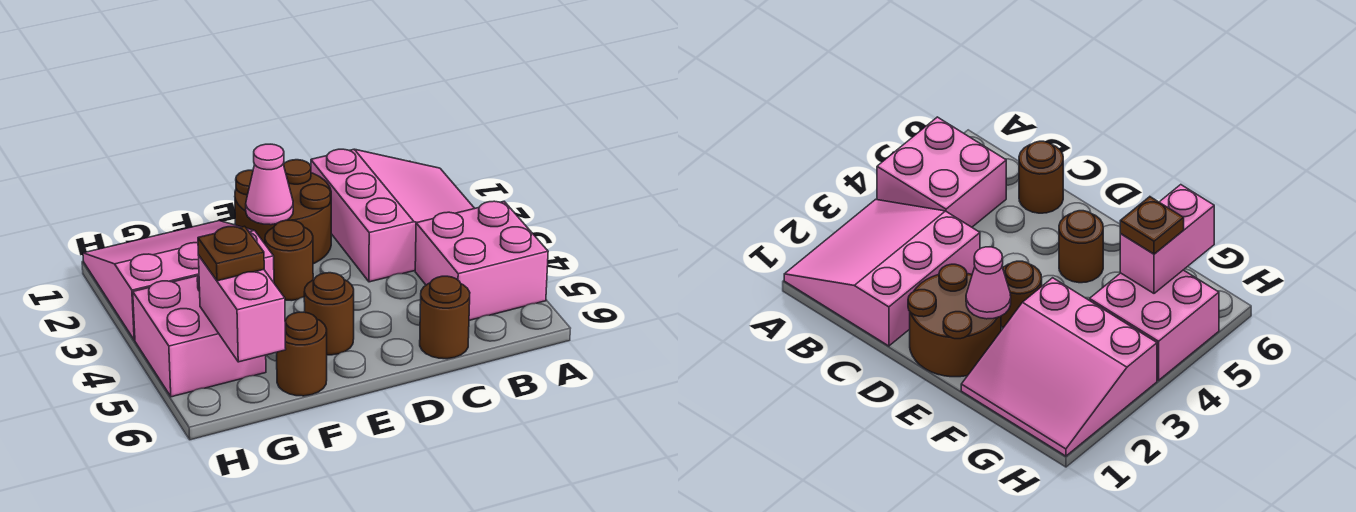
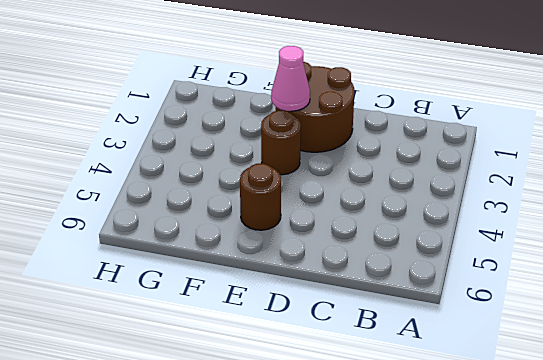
none -> pink slope A1:C3 level 1 top C
none -> pink brick A4:B5 level 1
none -> brown round brick C6 level 1

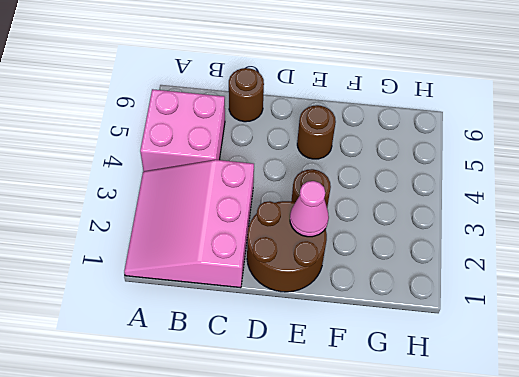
none -> pink slope F1:H3 level 1 top 3
none -> brown round brick F6 level 1
none -> pink brick G4:H5 level 1

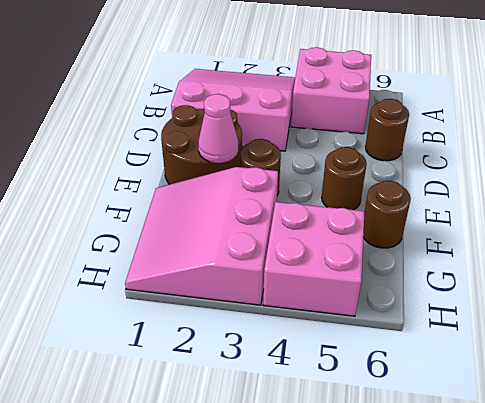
none -> pink brick G5:G6 level 2
none -> brown plate G5 level 3

